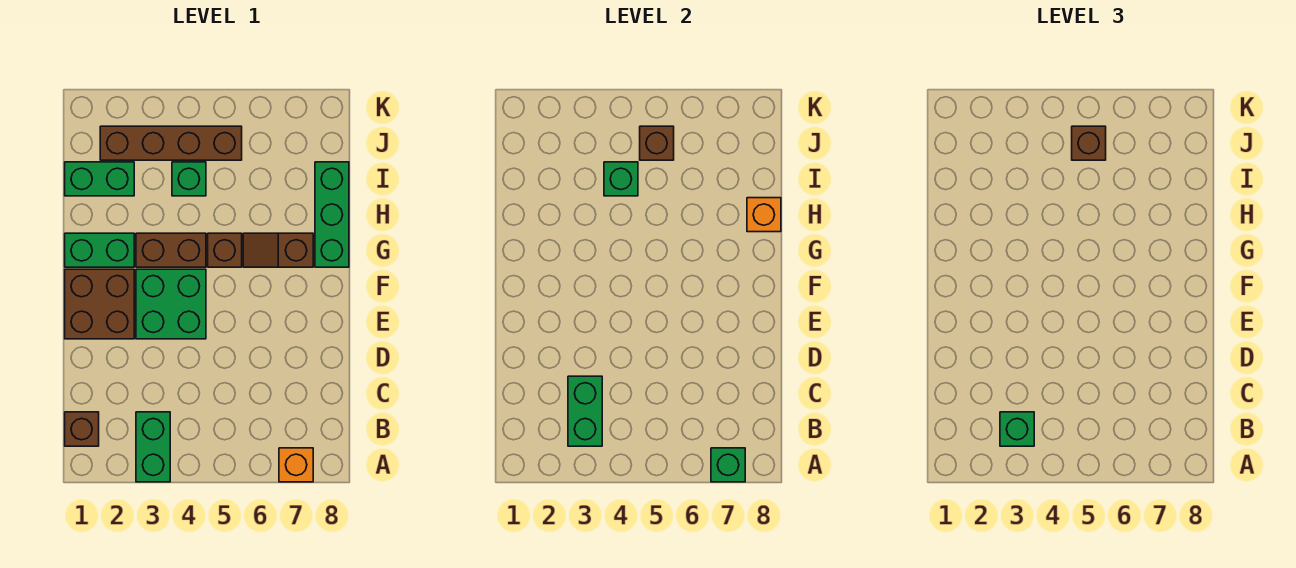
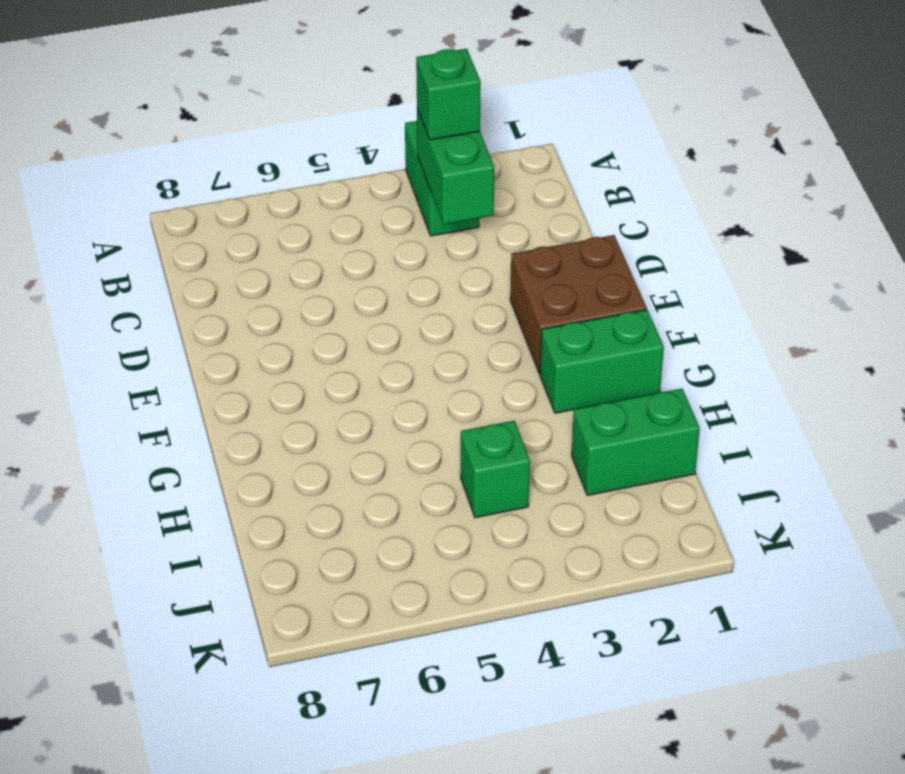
none -> orange brick A7 level 1
none -> brown brick B1 level 1
none -> green brick E3:F4 level 1

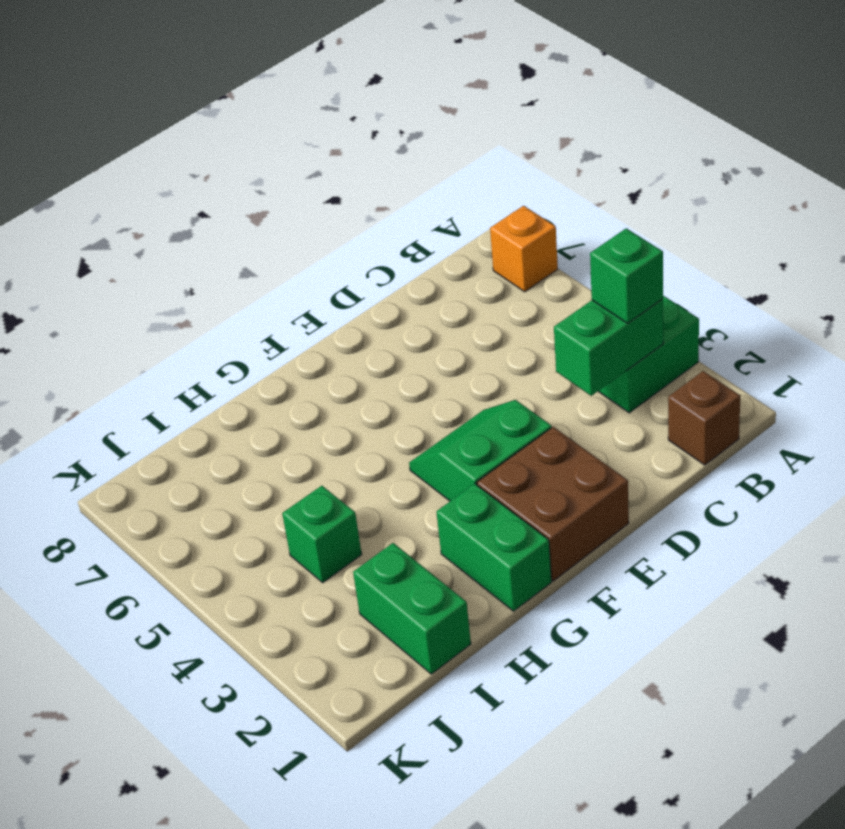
green slope E3:F4 level 1 top 3 -> green brick E3:F4 level 1
none -> brown brick G3:G4 level 1
none -> brown brick G5 level 1
none -> brown slope G6:G7 level 1 top 7

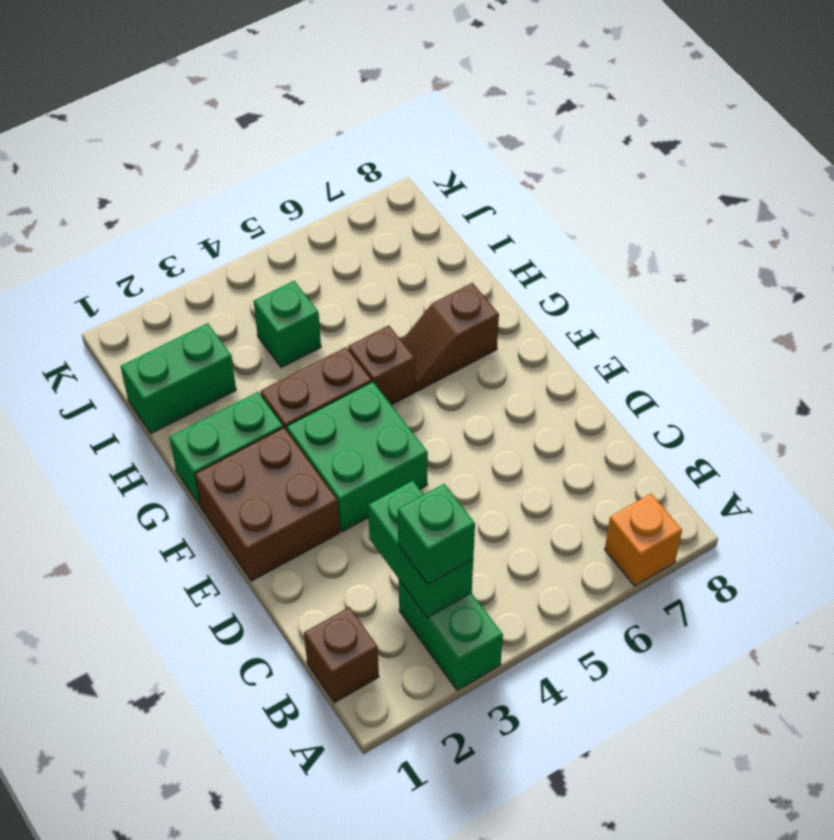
none -> green brick G8:I8 level 1
none -> brown brick J2:J5 level 1
none -> green brick A7 level 2

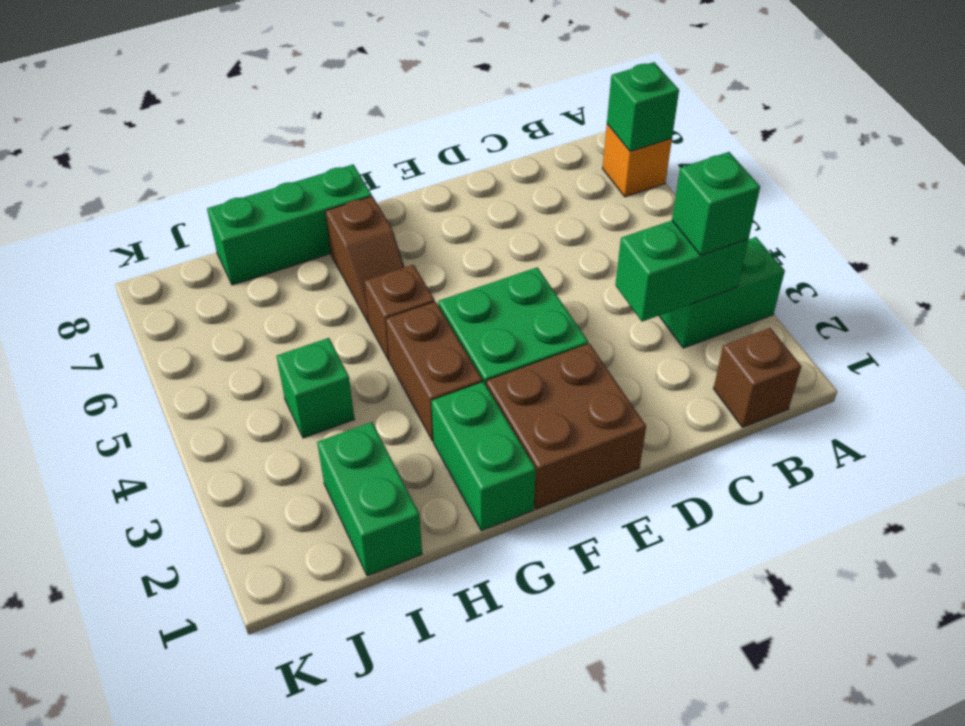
none -> brown brick J2:J5 level 1
none -> orange brick H8 level 2
none -> green brick I4 level 2

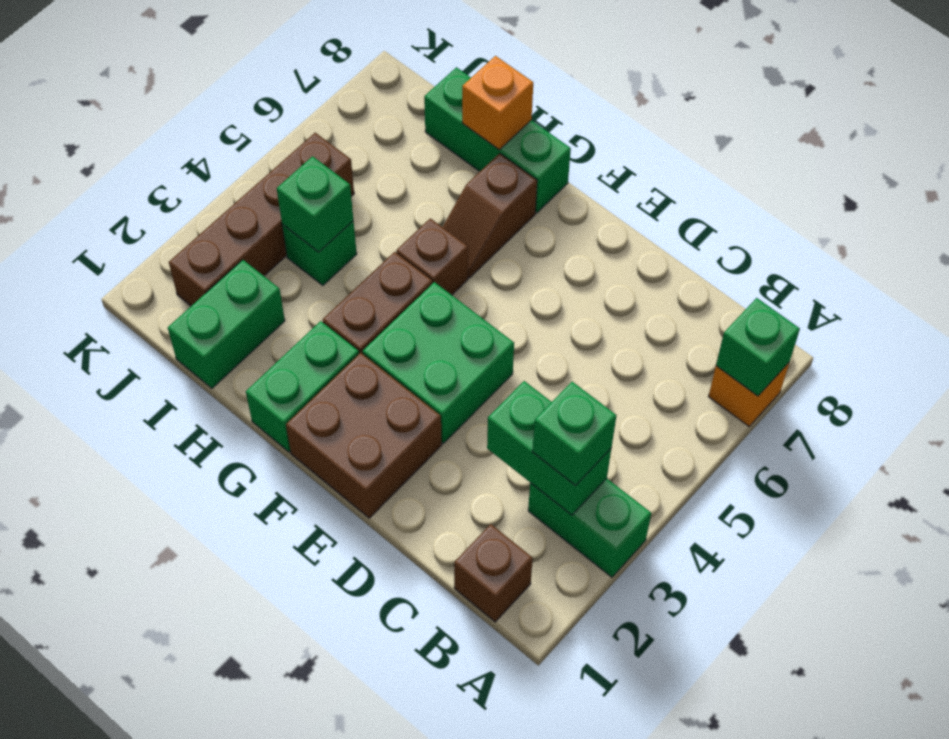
none -> brown brick J5 level 2
none -> brown brick J5 level 3

